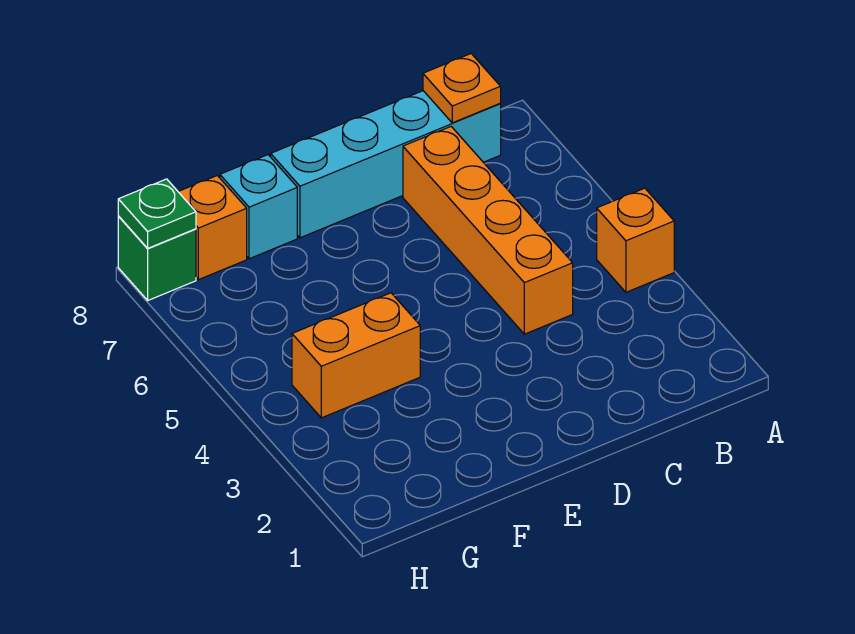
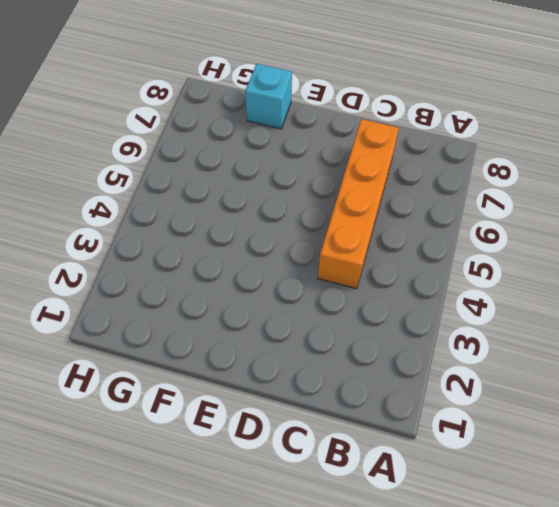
none -> orange brick A4 level 1
none -> cyan brick B8:E8 level 1

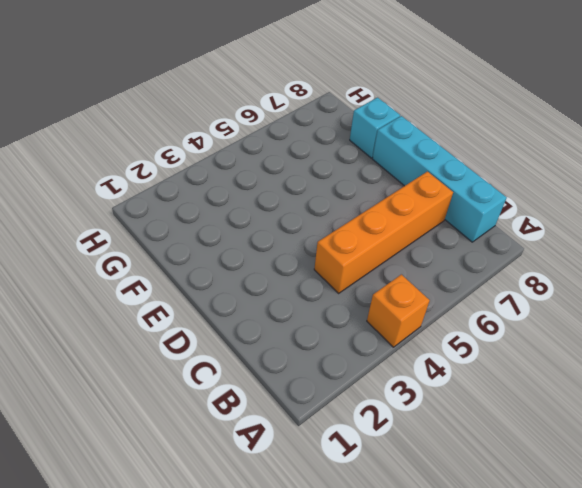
none -> orange brick F4:G4 level 1
none -> orange brick G8 level 1

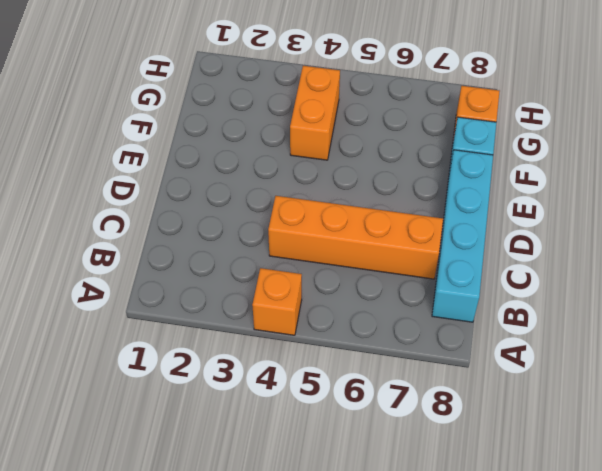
none -> green brick H8 level 1
none -> orange plate B8 level 2

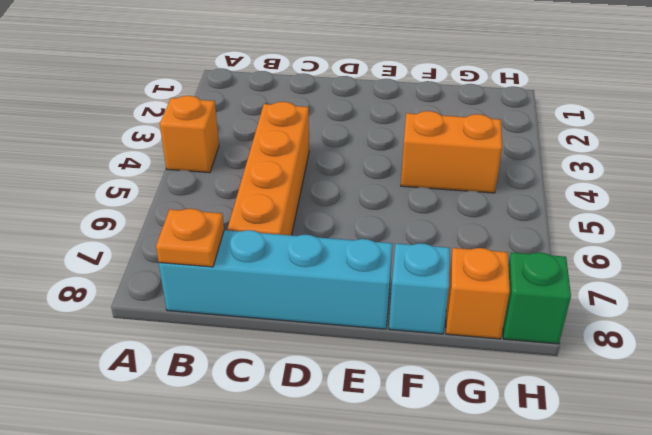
none -> green plate H8 level 2

